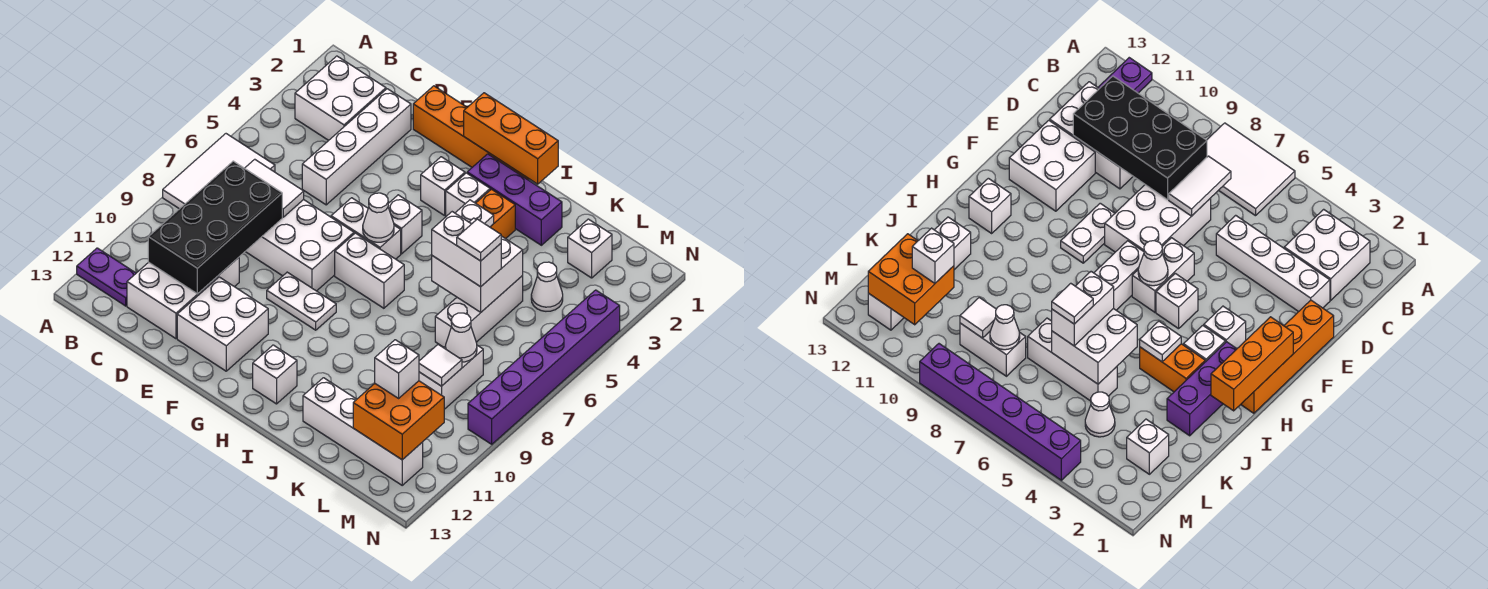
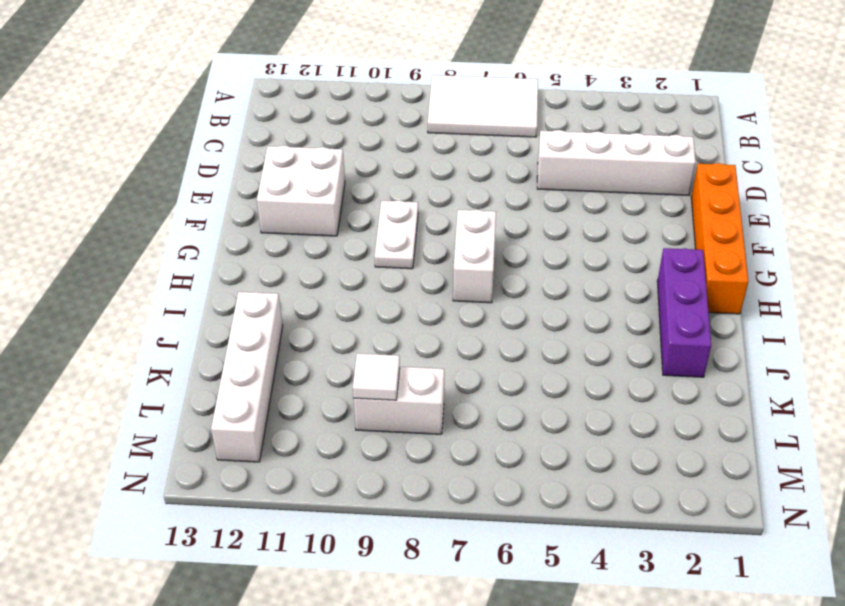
none -> purple plate A12:B12 level 1
none -> white brick B2:C3 level 1
none -> white brick C10:D12 level 1
none -> white brick D7:F8 level 1

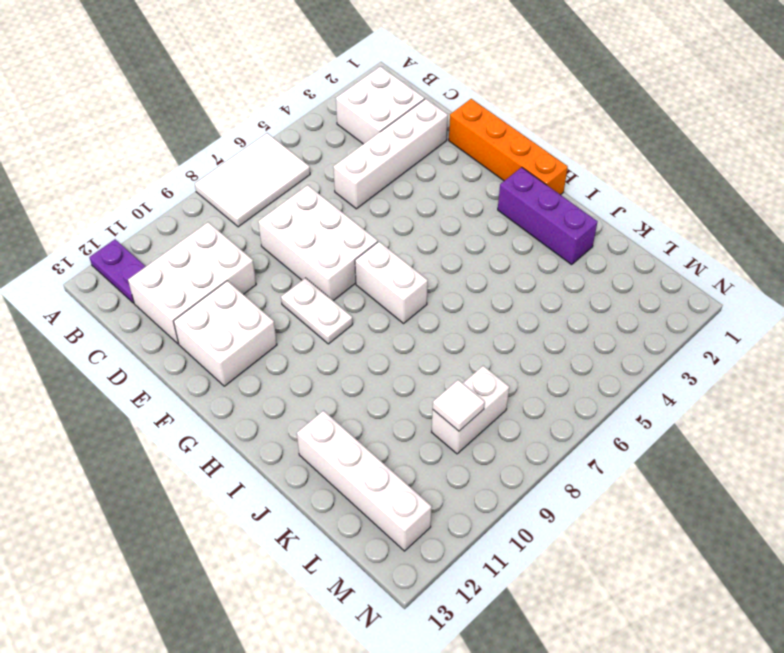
none -> white brick F6:G6 level 1
none -> white brick G3 level 1
none -> white brick G5 level 1
none -> white brick H3 level 1

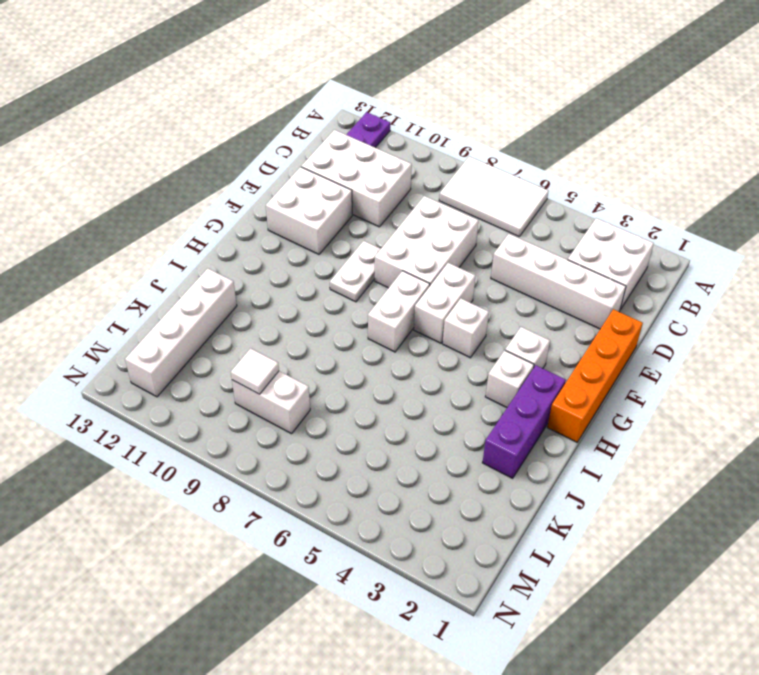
none -> white brick H12 level 1
none -> orange brick I3:I4 level 1
none -> white brick K5:K7 level 1
none -> white brick L2 level 1

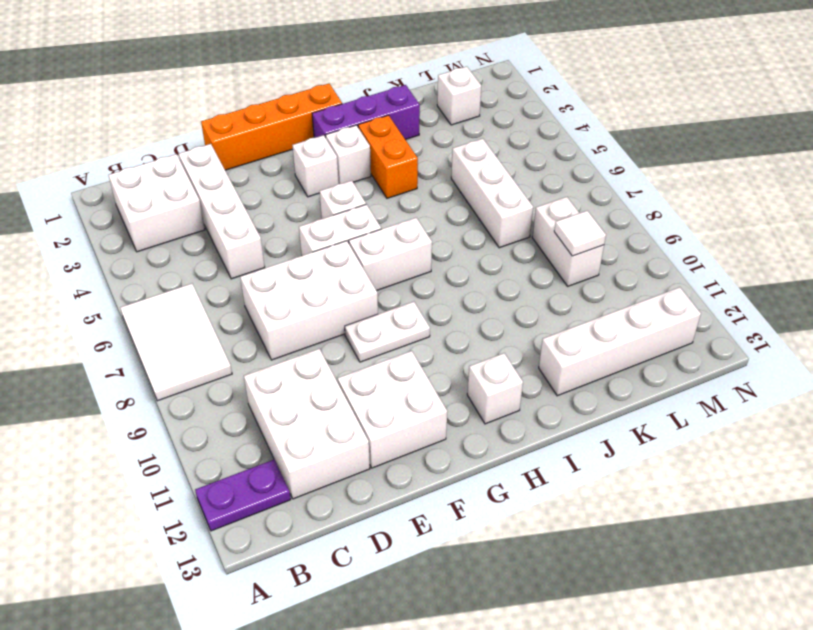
none -> white cone L4 level 1
none -> purple brick N4:N9 level 1
none -> white tile C7:D7 level 2
none -> black brick C8:D11 level 2

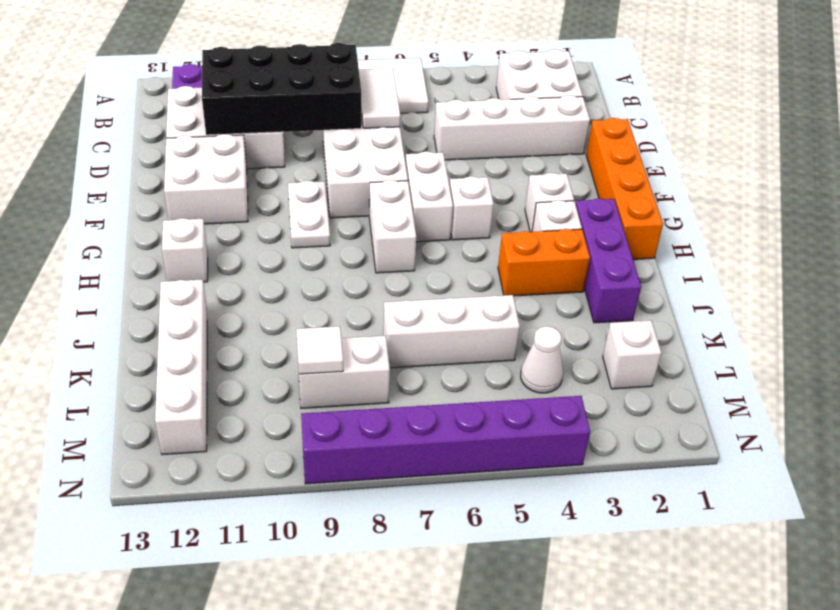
none -> orange brick G1:I1 level 2
none -> white cone G6 level 2
none -> white plate I4 level 2
none -> white brick J5:K6 level 2

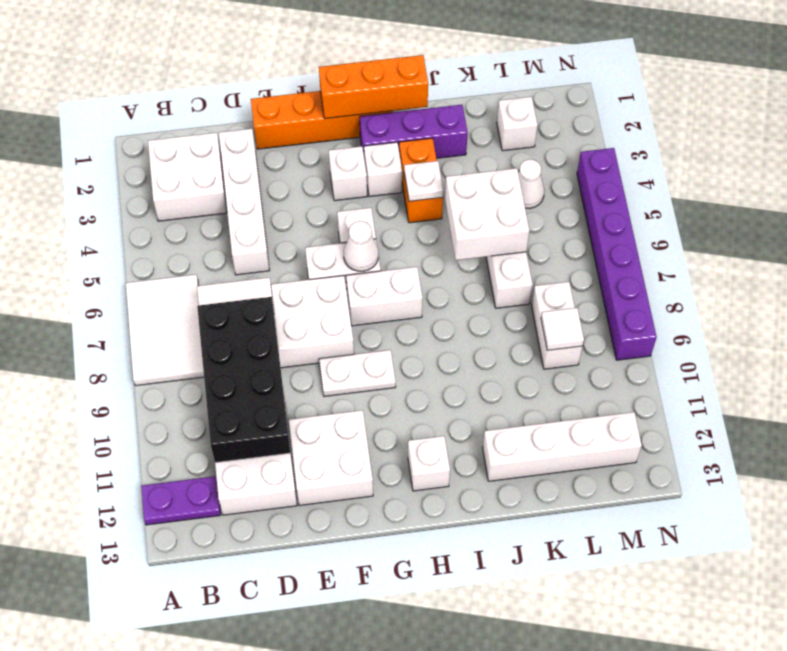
none -> white cone L8 level 2
none -> orange brick L11:M12 level 2
none -> white brick J6:K6 level 3
none -> white brick L11 level 3

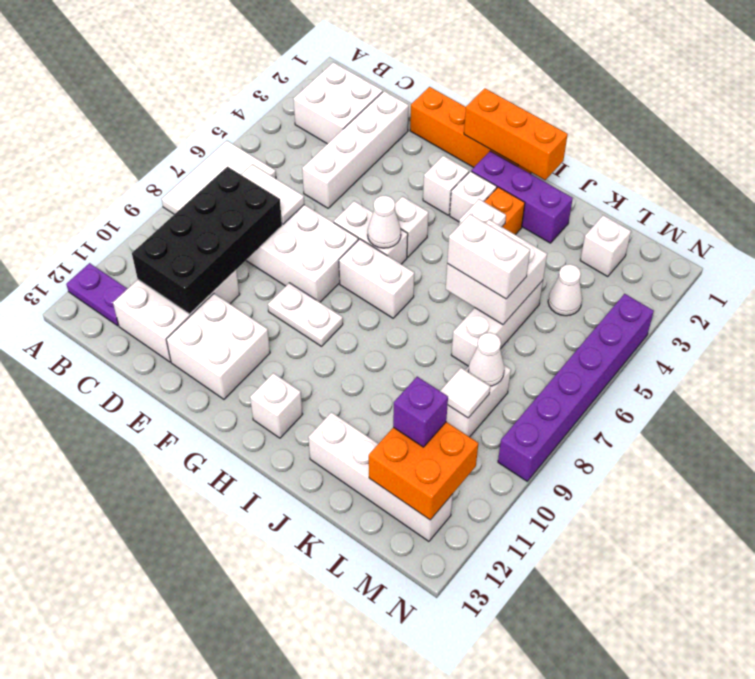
purple brick L11 level 3 -> white brick L11 level 3
none -> white tile K6 level 4

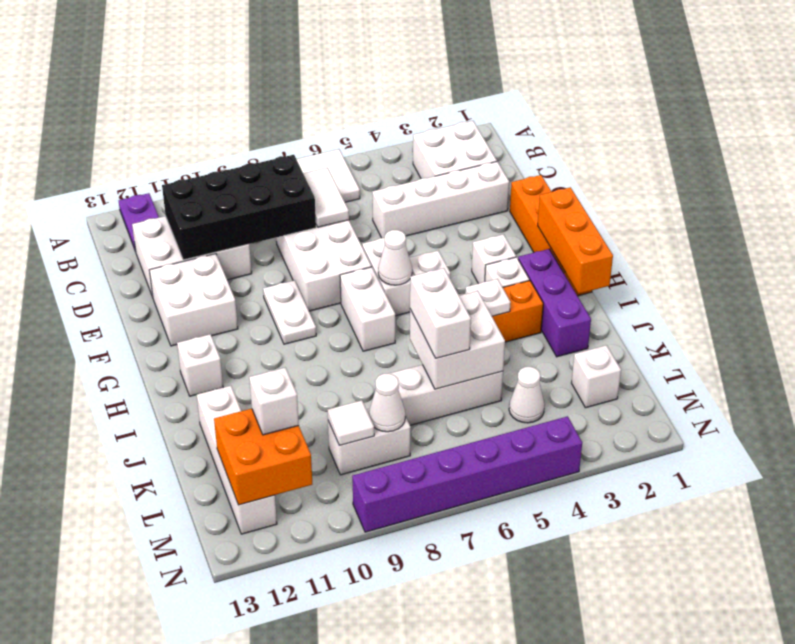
none -> white tile K6 level 4

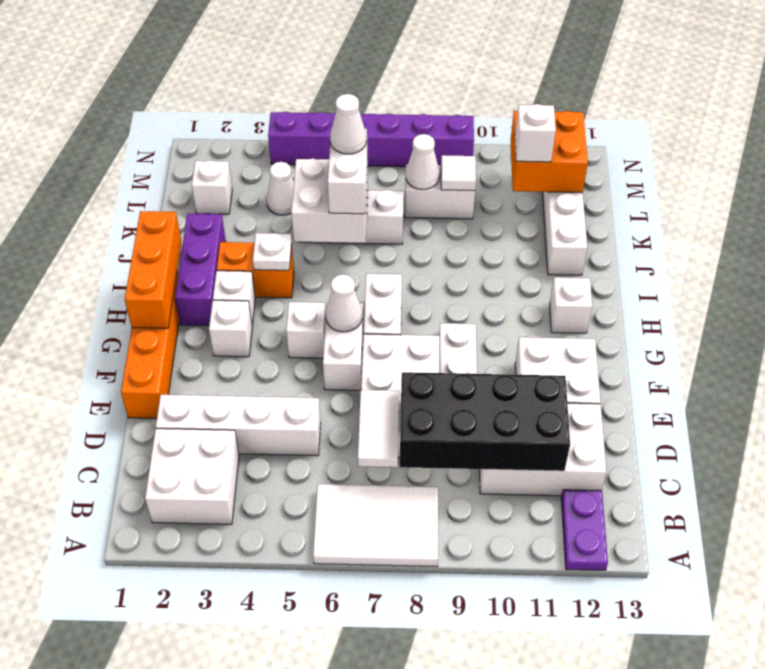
white cone K6 level 4 -> white tile K6 level 4

